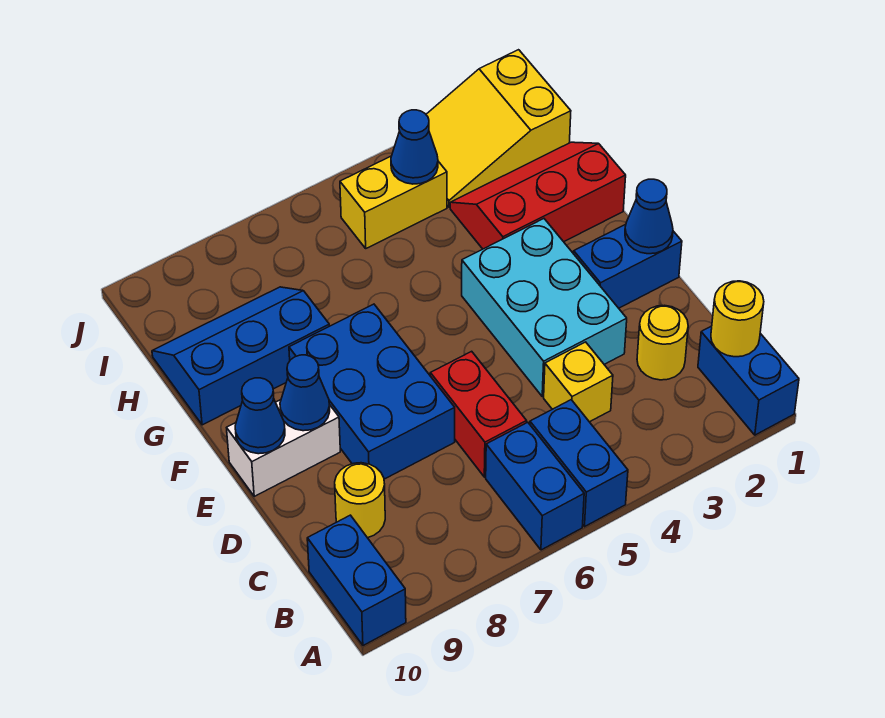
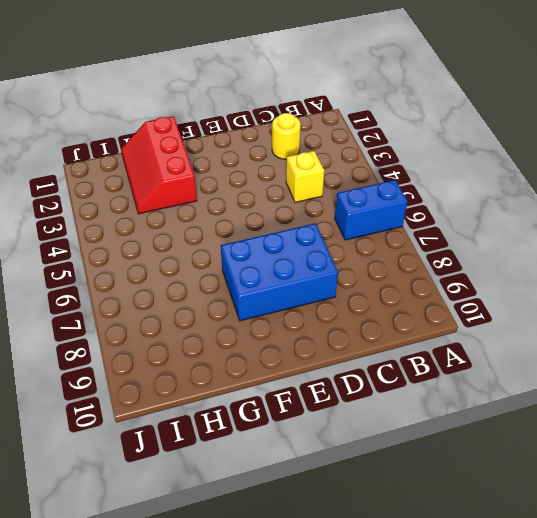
none -> blue brick A1:B1 level 1
none -> blue brick A5:B5 level 1
none -> blue brick A10:B10 level 1

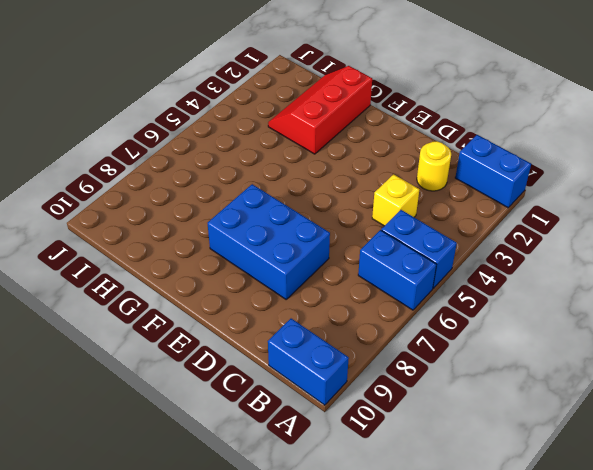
none -> red brick C6:D6 level 1
none -> yellow round brick C9 level 1
none -> cyan brick D3:F4 level 1

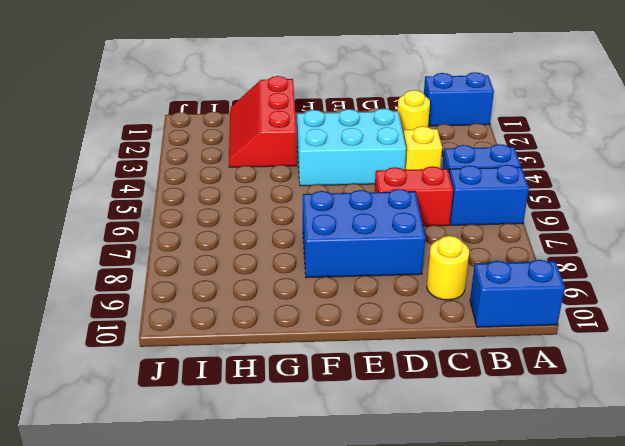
none -> blue brick E1:E2 level 1
none -> white brick E9:E10 level 1
none -> blue slope G8:H10 level 1 top G

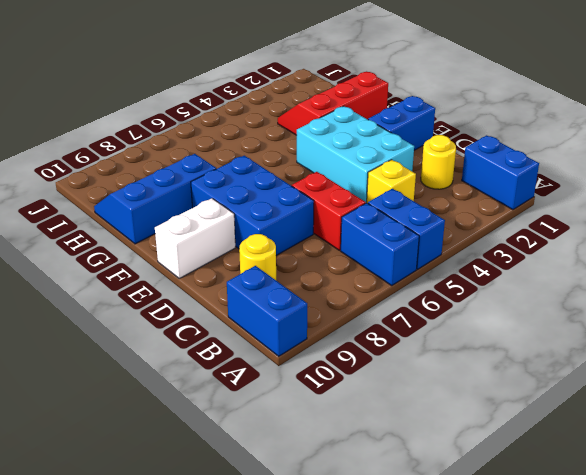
none -> yellow slope I1:J3 level 1 top 1
none -> yellow brick I4:I5 level 1
none -> yellow round brick B1 level 2

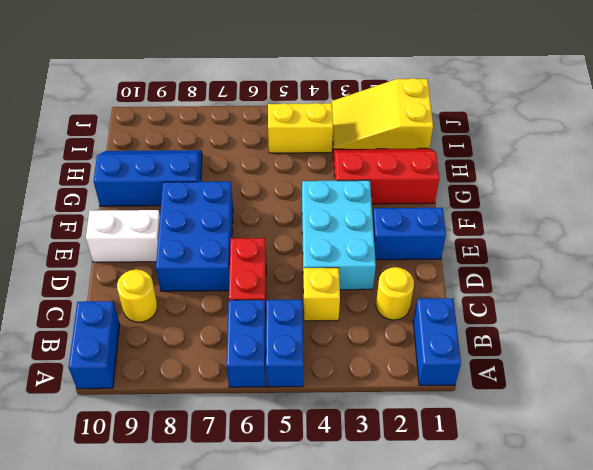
none -> yellow round brick B1 level 2
none -> blue cone E1 level 2
none -> blue cone E9 level 2

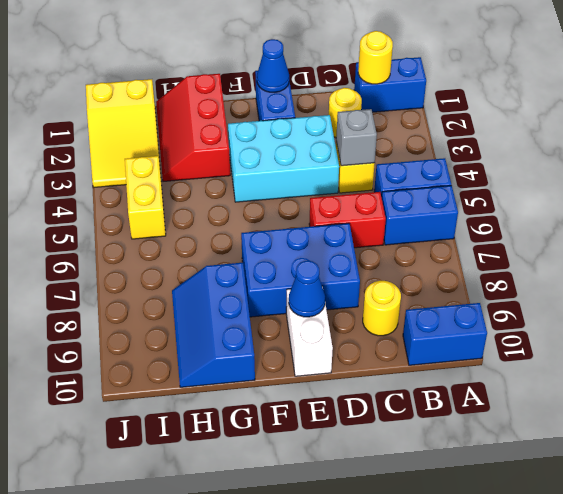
grey brick C4 level 2 -> none
none -> blue cone E10 level 2
none -> blue cone I4 level 2

